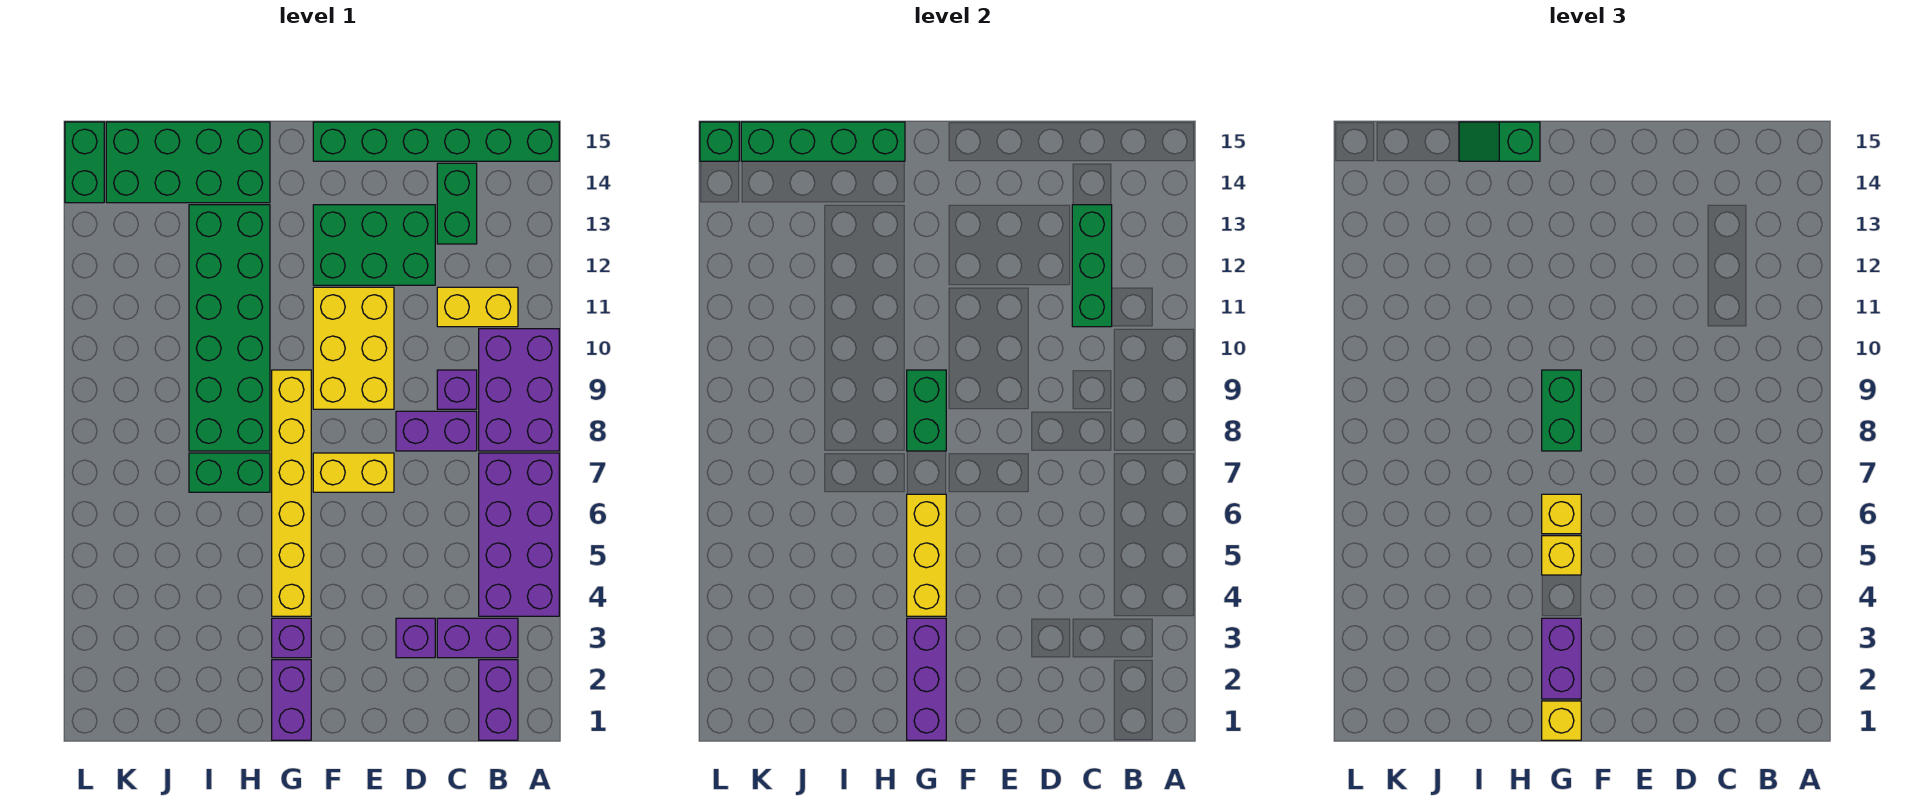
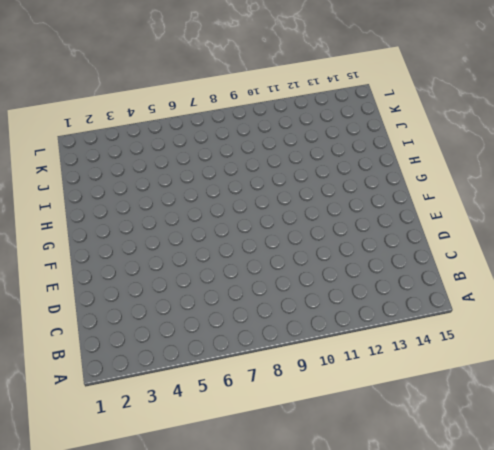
none -> purple brick A4:B7 level 1
none -> purple brick A8:B10 level 1
none -> green brick A15:F15 level 1
none -> purple brick B1:B2 level 1

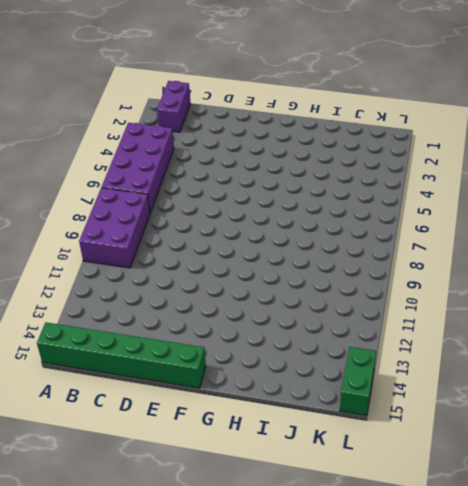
none -> purple brick B3:C3 level 1
none -> yellow brick B11:C11 level 1
none -> purple brick C8:D8 level 1
none -> purple brick C9 level 1

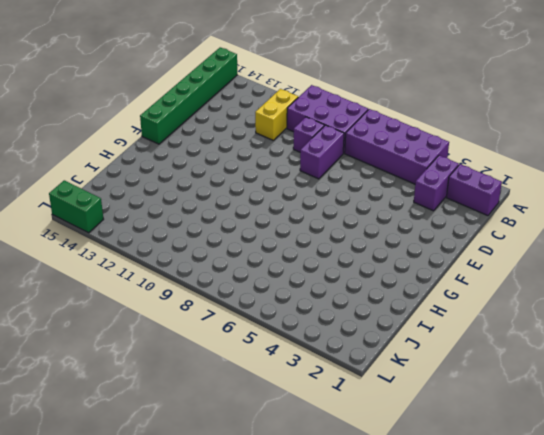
none -> green brick C13:C14 level 1
none -> purple brick D3 level 1
none -> green brick D12:F13 level 1
none -> yellow brick E7:F7 level 1

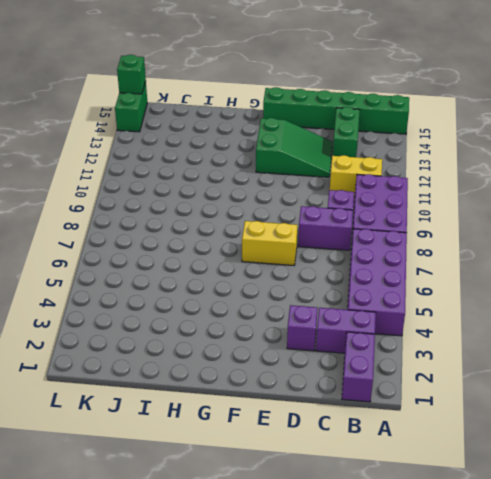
green slope D12:F13 level 1 top F -> green brick D12:F13 level 1
none -> yellow brick E9:F11 level 1
none -> purple brick G1:G2 level 1
none -> purple brick G3 level 1
none -> yellow brick G4:G9 level 1

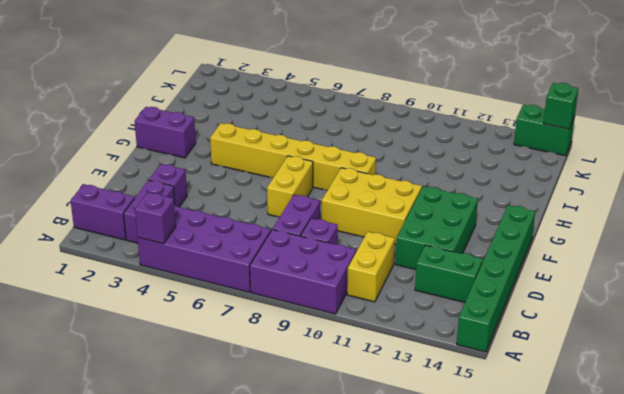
purple brick A4 level 2 -> purple brick G3 level 1
none -> green brick H7:I7 level 1
none -> green brick H8:I13 level 1
none -> green brick H14:K15 level 1
none -> green brick C11:C13 level 2

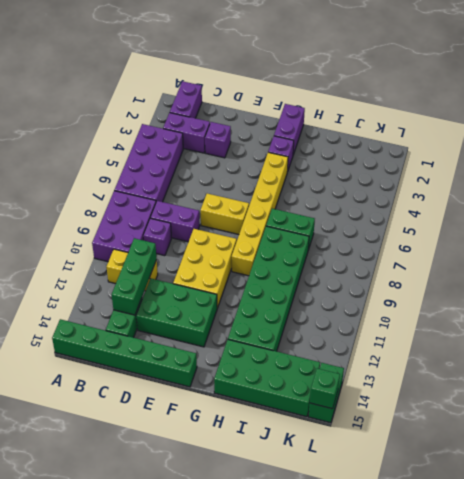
none -> purple brick G1:G3 level 2
none -> yellow brick G4:G6 level 2
none -> green brick G8:G9 level 2
none -> green brick H15:K15 level 2

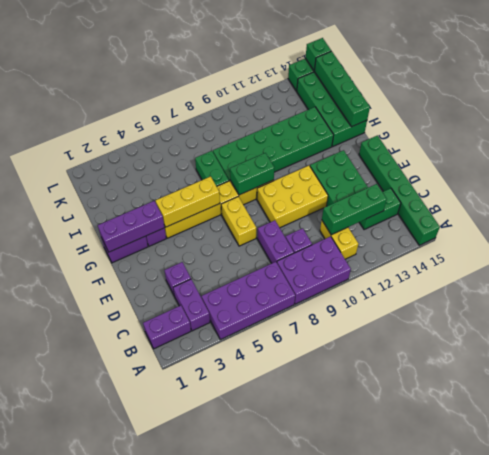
none -> yellow brick G1 level 3
none -> purple brick G2:G3 level 3
none -> yellow brick G5 level 3
none -> yellow brick G6 level 3

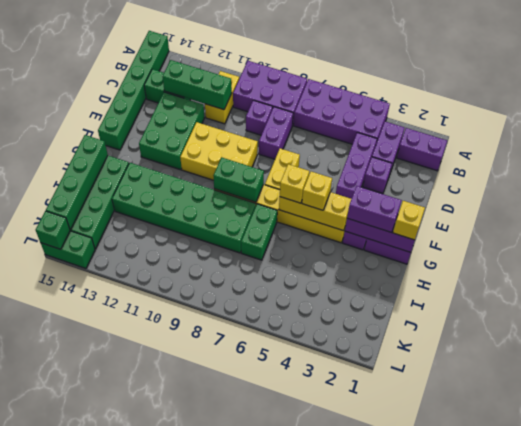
purple brick C4:E4 level 1 -> none
none -> green brick G8:G9 level 3
none -> green slope H15:I15 level 3 top H

